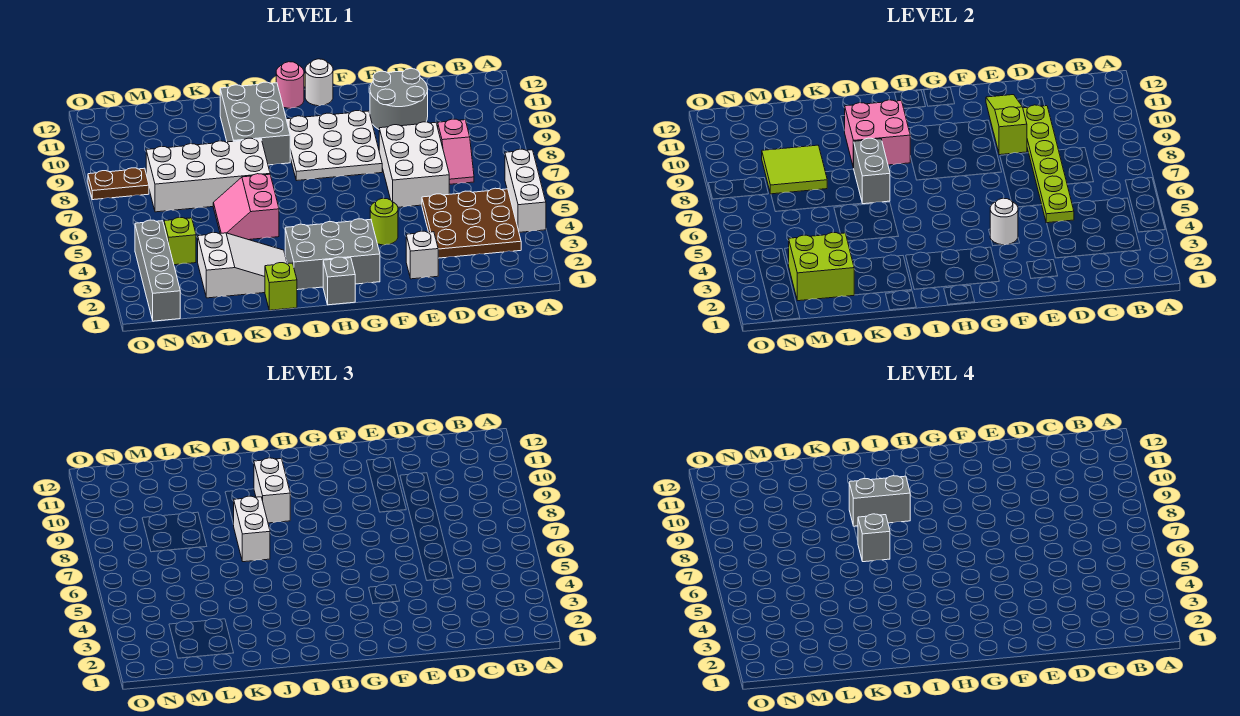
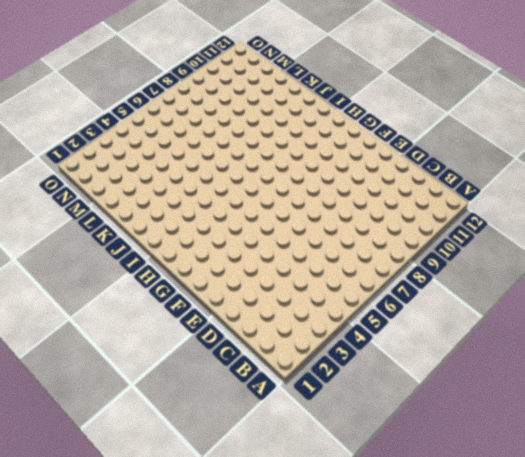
none -> white brick A4:A6 level 1
none -> brown plate B3:D5 level 1
none -> pink slope C7:C8 level 1 top 8
none -> white brick D6:E8 level 1

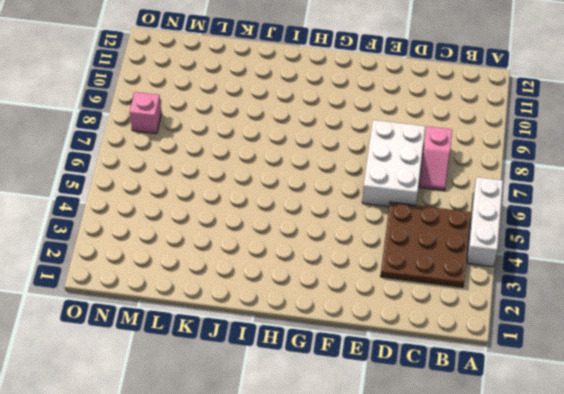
pink brick N8 level 1 -> brown plate N8:O8 level 1
none -> grey round brick D10:E11 level 1
none -> white brick E2 level 1
none -> lime round brick F4 level 1
none -> white plate F8:H10 level 1

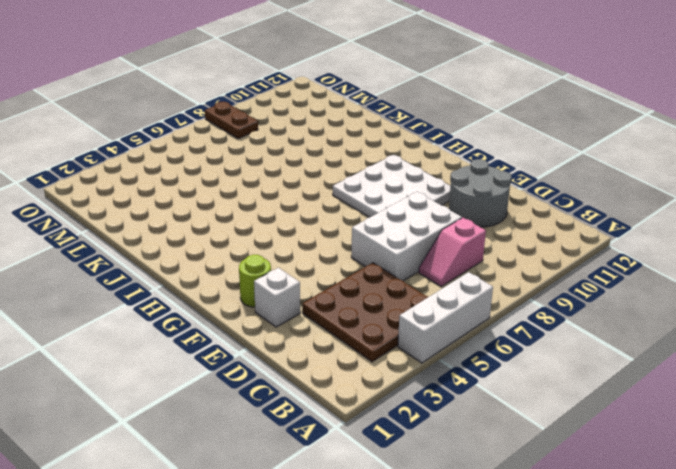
lime round brick F2 level 1 -> lime round brick F4 level 1
none -> grey brick G2:I3 level 1
none -> white round brick G12 level 1
none -> grey brick H1 level 1
none -> pink round brick H12 level 1

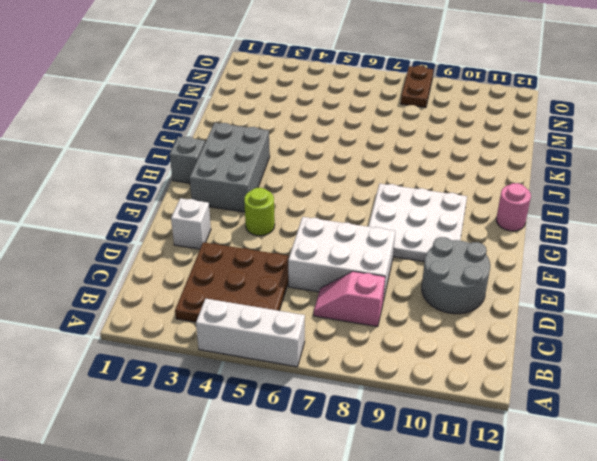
none -> white round brick G12 level 1
none -> grey brick I9:J11 level 1
none -> lime brick J1 level 1
none -> white slope J2:L3 level 1 top L

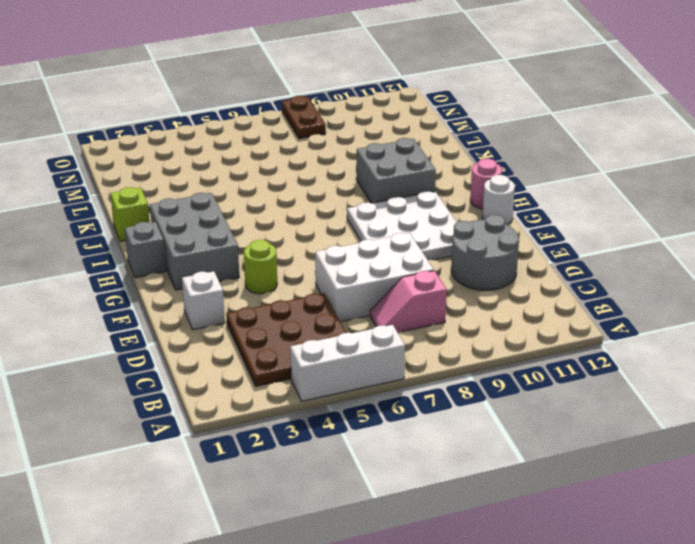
grey brick I9:J10 level 1 -> grey brick I9:J11 level 1
none -> white slope J2:L3 level 1 top L
none -> pink slope J5:K6 level 1 top J
none -> white brick J7:M8 level 1
none -> lime brick M4 level 1

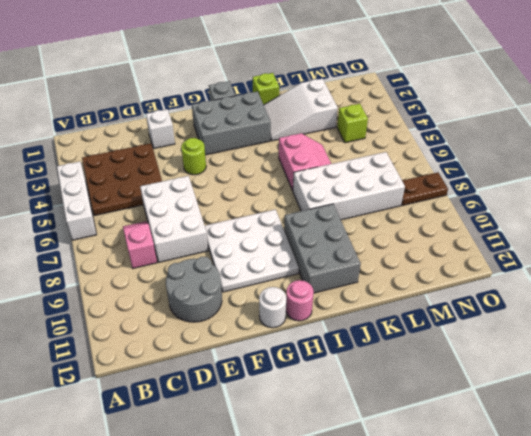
none -> grey brick N1:N4 level 1
none -> lime plate D5:D10 level 2
none -> lime slope E9:E11 level 2 top 9
none -> white round brick F4 level 2

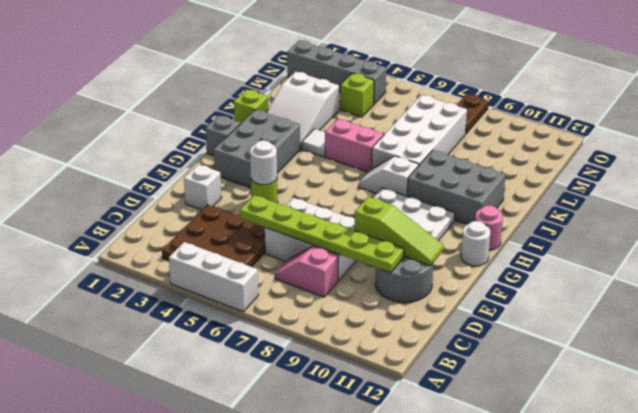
white slope I7:I8 level 1 top 8 -> none
white tile J4 level 1 -> none
none -> pink brick I9:J10 level 2
none -> grey brick J7:J8 level 2
none -> lime brick L2:M3 level 2
none -> lime tile L8:M9 level 2

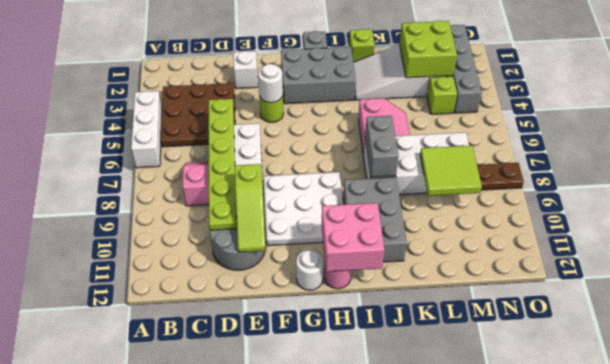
pink brick H11:I12 level 2 -> pink brick I9:J10 level 2
none -> white brick I9:I10 level 3
none -> white brick J7:J8 level 3
none -> grey brick I9:J9 level 4
none -> grey brick J7 level 4

